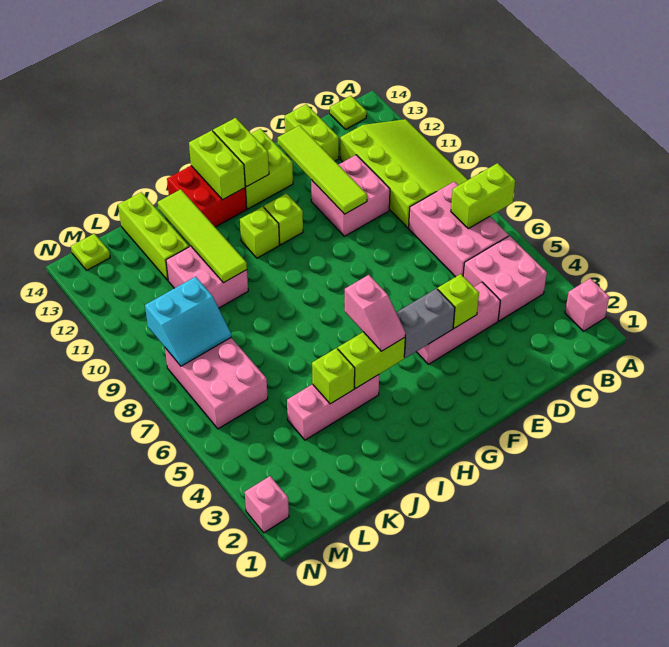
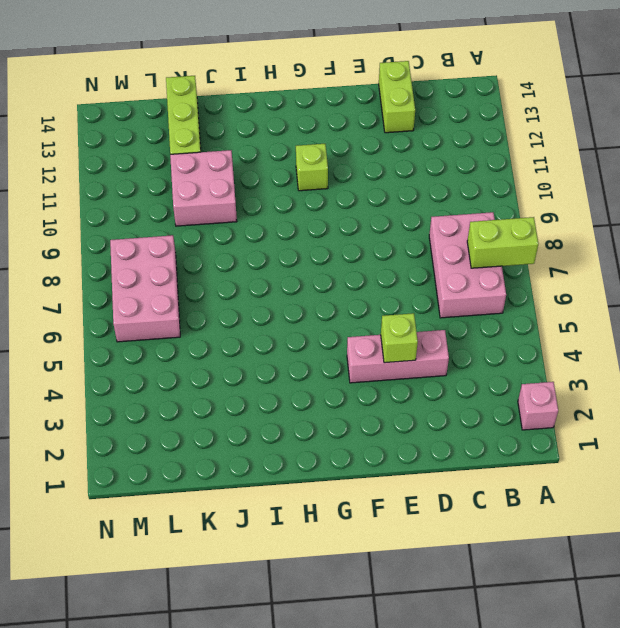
none -> lime slope A9:C12 level 1 top C
none -> pink brick B4:C5 level 1
none -> lime plate B14 level 1

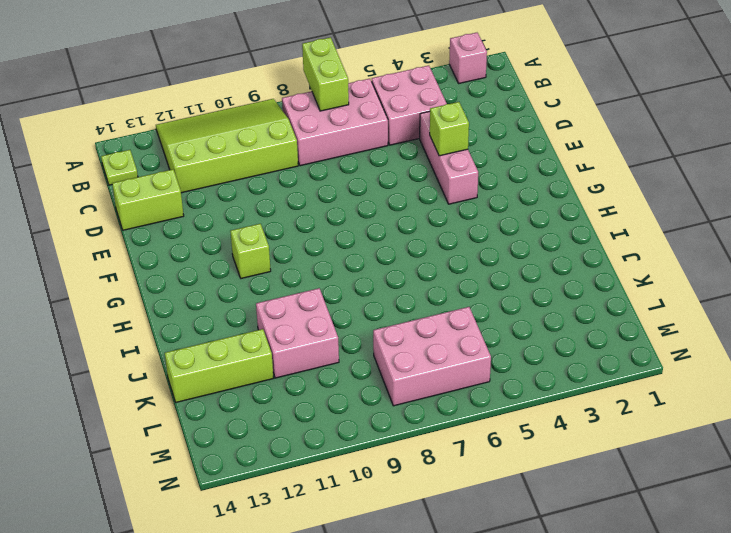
none -> pink brick D10:E11 level 1
none -> lime brick F13:G14 level 1
none -> lime brick H11 level 1

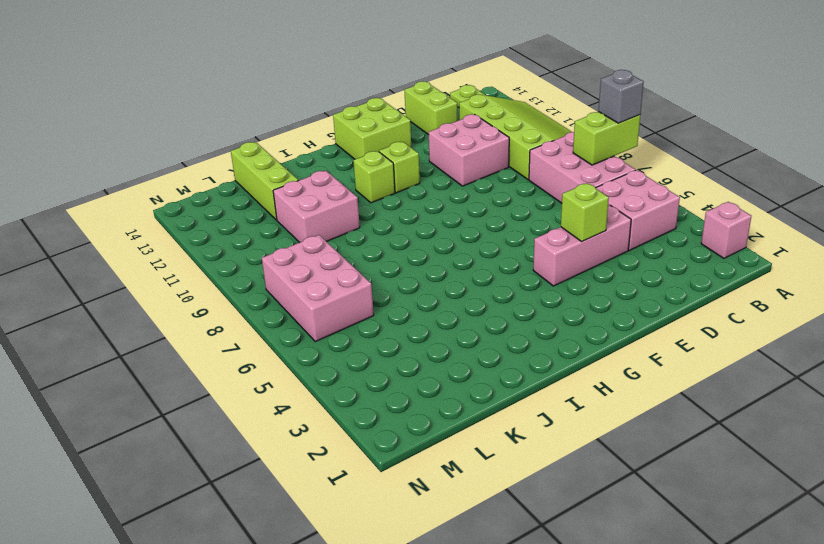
grey brick A7 level 3 -> none
none -> red brick H13:I14 level 1
none -> pink brick I4:K4 level 1
none -> lime plate M14 level 1

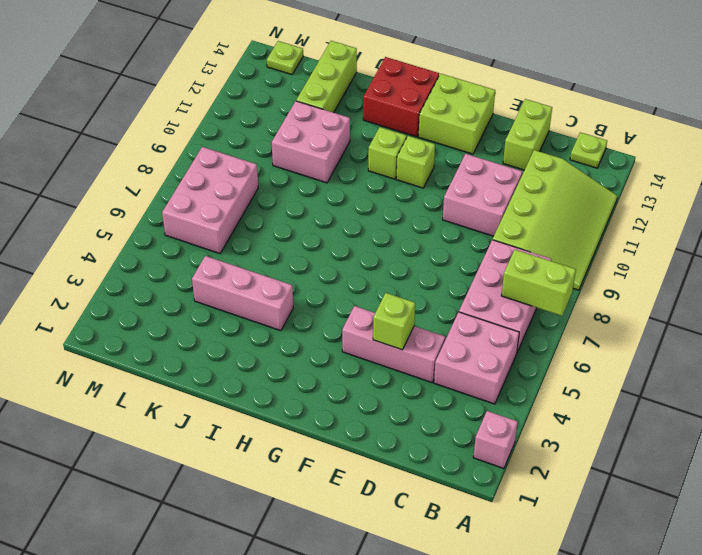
none -> pink brick N2 level 1
none -> lime tile E10:E13 level 2
none -> grey brick F4:G4 level 2

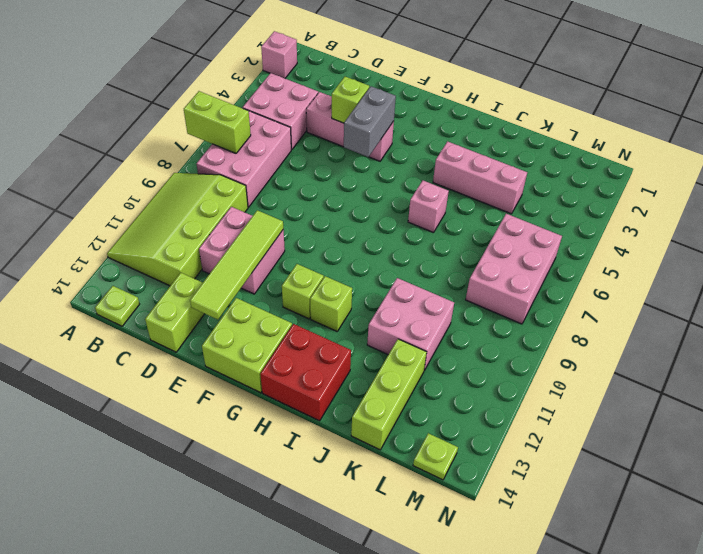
grey brick F4:F5 level 2 -> grey brick F4:G4 level 2
pink brick I6 level 1 -> pink brick N2 level 1
none -> lime brick G13:G14 level 2
none -> lime brick H4:I4 level 2
none -> lime brick H13:H14 level 2

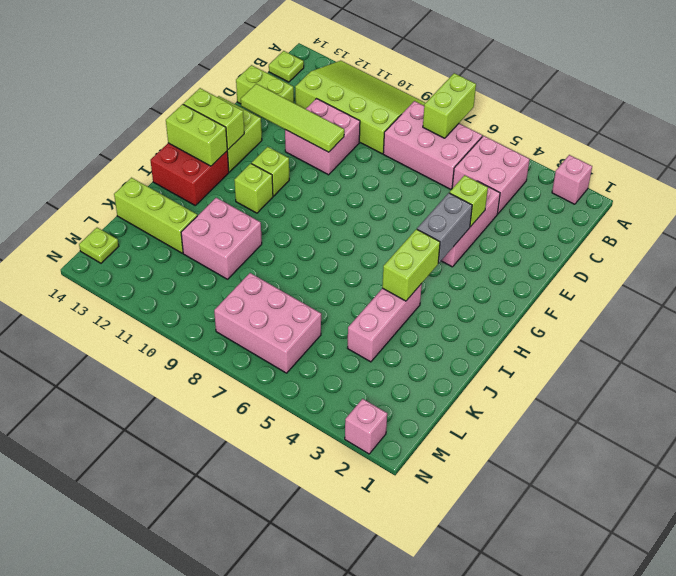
none -> lime brick J4 level 2
none -> lime tile J10:J13 level 2
none -> cyan slope L8:M9 level 2 top 9

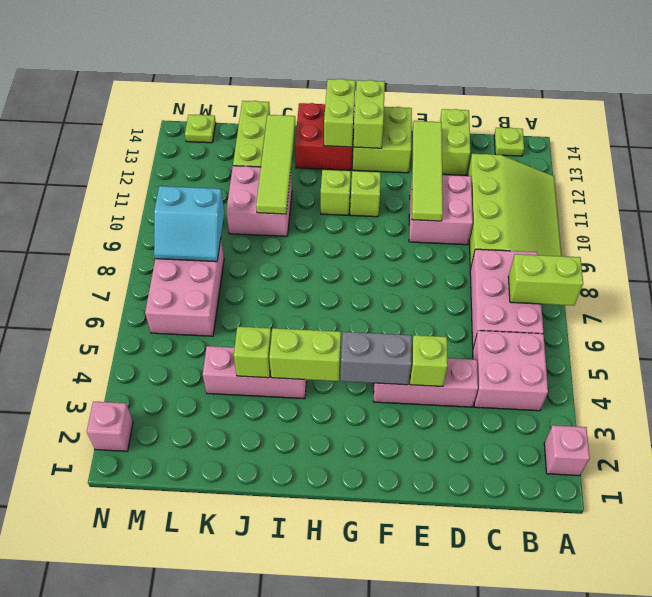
none -> pink slope H4:H5 level 3 top 5

